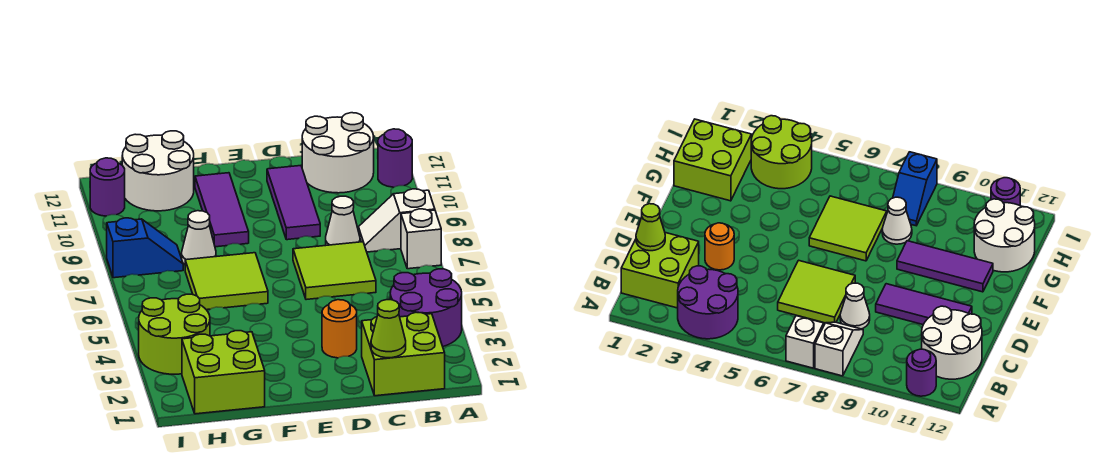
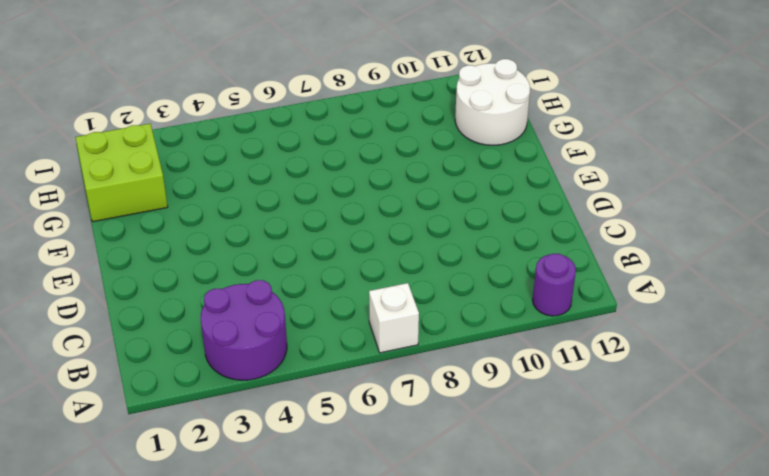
none -> white slope A8:B8 level 1 top A
none -> lime brick B1:C2 level 1
none -> white round brick B11:C12 level 1

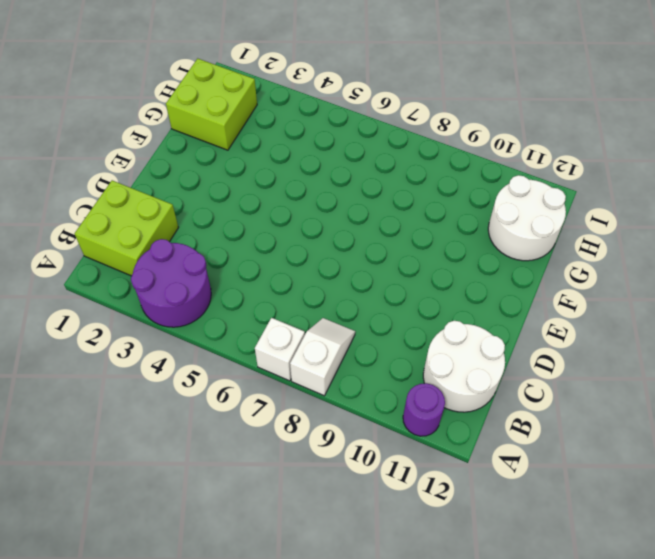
none -> lime tile C6:D7 level 1
none -> white cone C8 level 1
none -> orange round brick D3 level 1

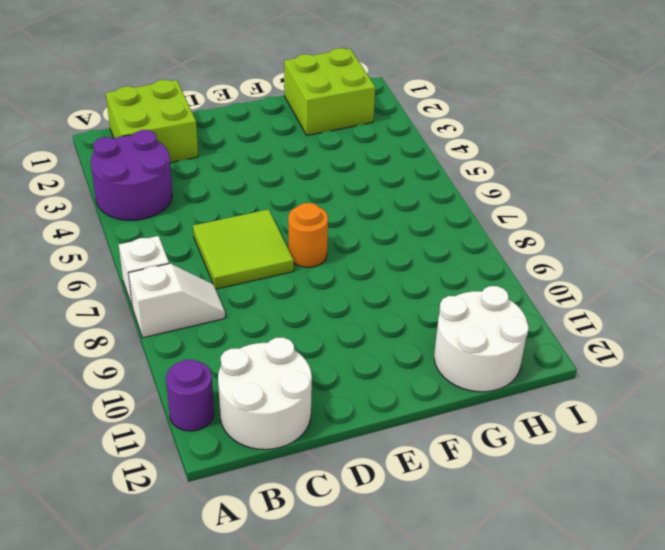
orange round brick E7 level 1 -> orange round brick D3 level 1
none -> white cone C8 level 1
none -> purple tile D9:D11 level 1
none -> lime tile F6:G7 level 1

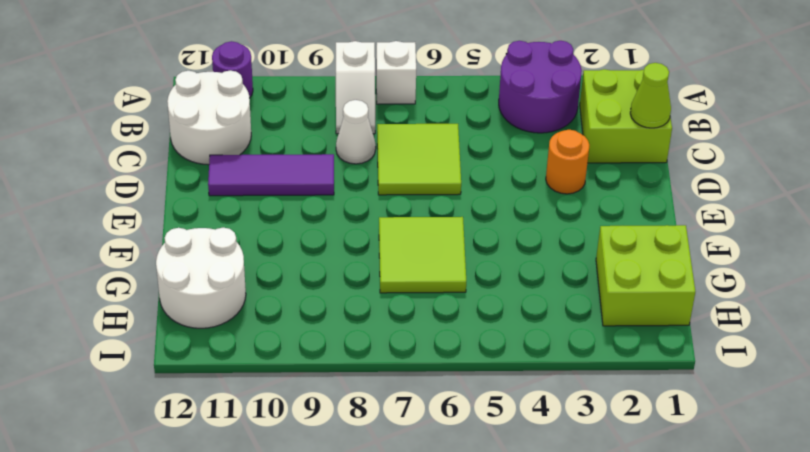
none -> purple tile F9:F11 level 1
none -> white cone G8 level 1
none -> lime round brick H3:I4 level 1

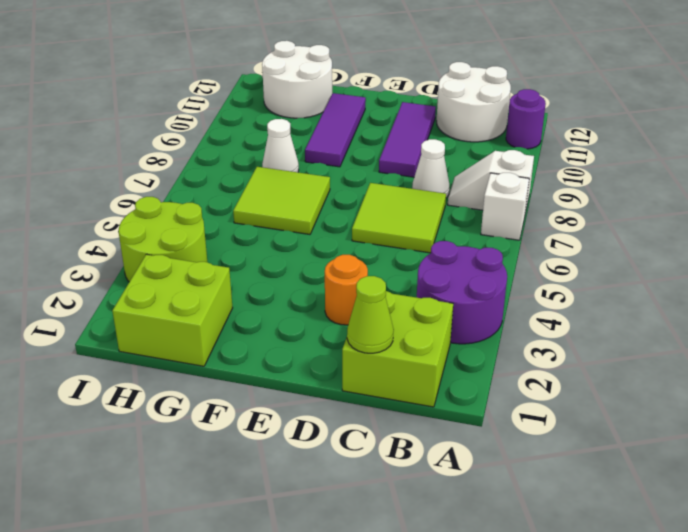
none -> blue slope H8:I8 level 1 top I
none -> purple round brick I11 level 1

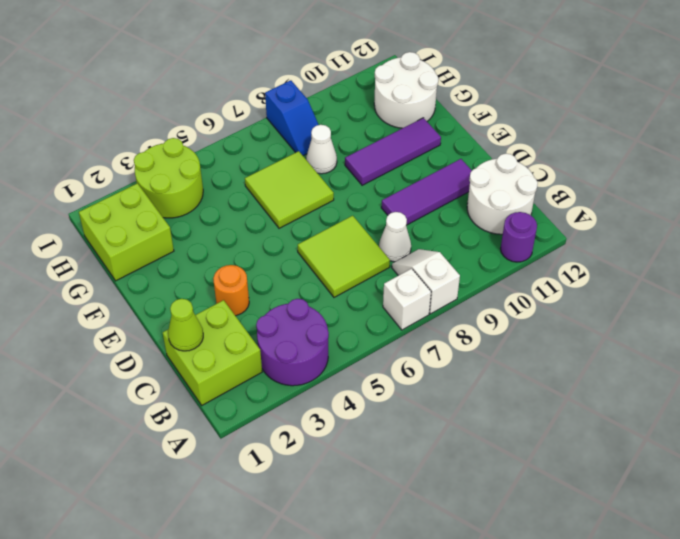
none -> purple round brick I11 level 1

